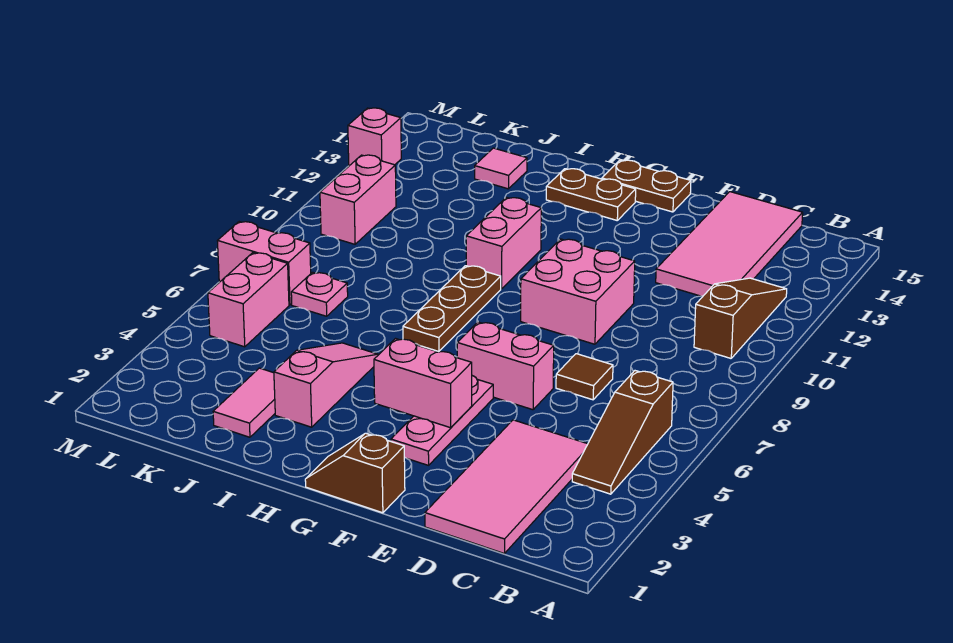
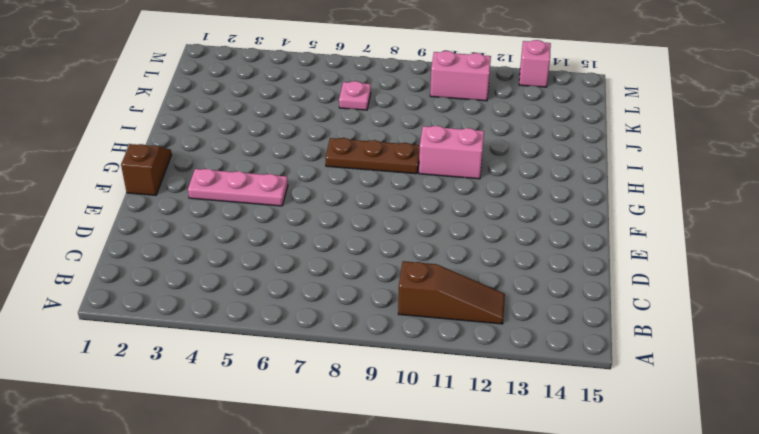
none -> brown slope B4:B6 level 1 top 6
none -> pink tile C1:D4 level 1
none -> pink tile C12:D15 level 1

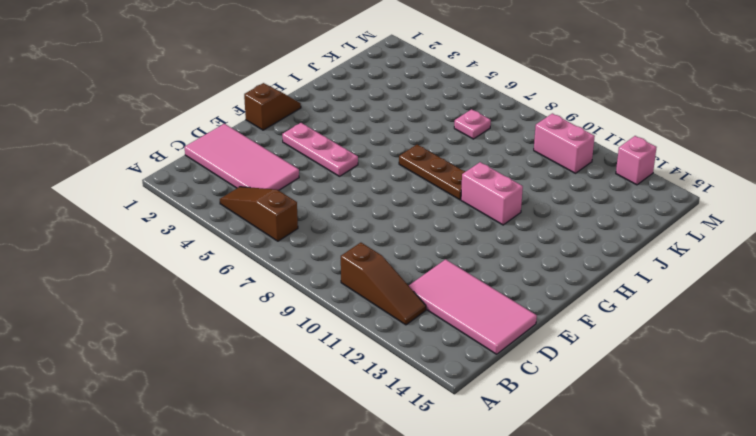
none -> brown tile D7 level 1
none -> pink brick E6:F6 level 1
none -> pink brick E9:F10 level 1

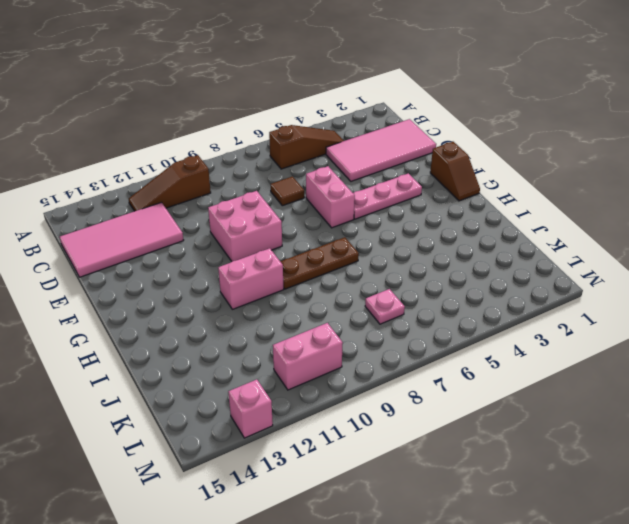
none -> brown plate F15:G15 level 1
none -> brown plate G14:H14 level 1
none -> pink slope I3:I5 level 1 top 3

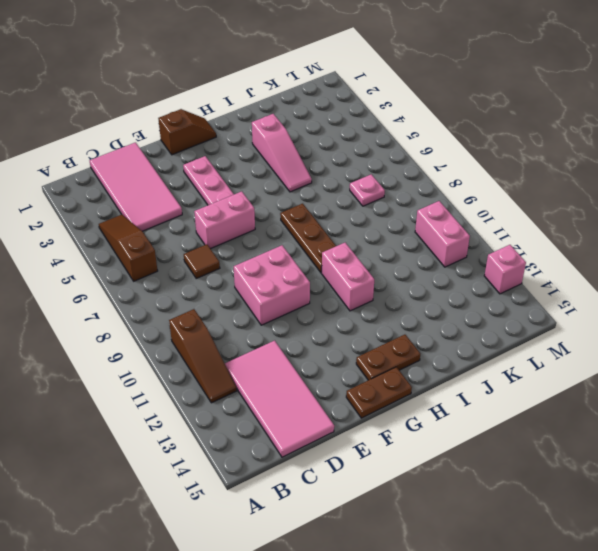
none -> pink tile J2:J3 level 1
none -> pink tile J14 level 1
none -> pink brick L5:L6 level 1

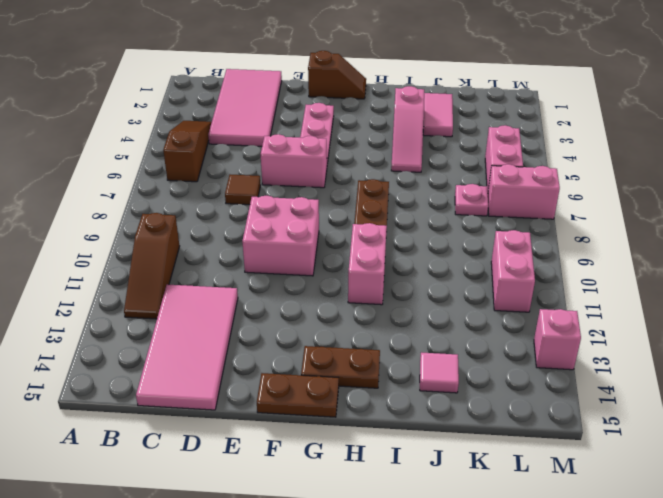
none -> pink brick F4:G4 level 2

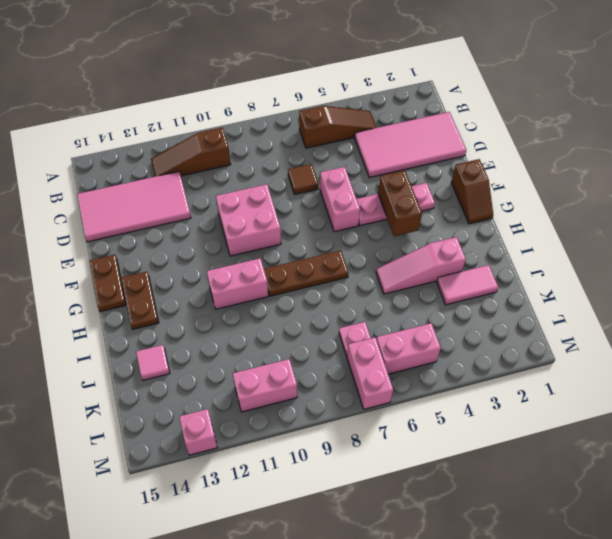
brown brick F4:G4 level 2 -> pink brick F4:G4 level 2

